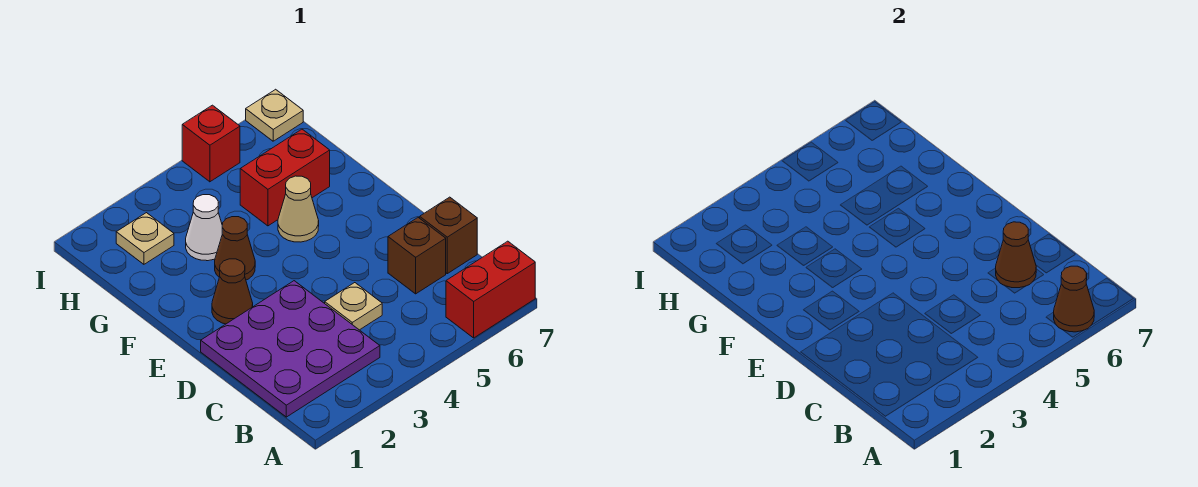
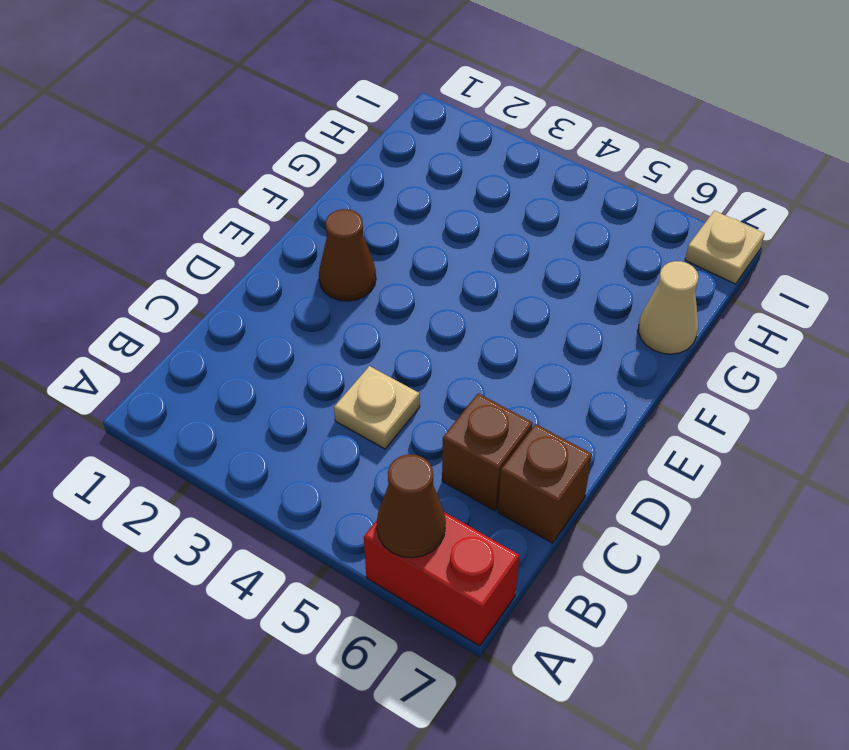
tan cone G7 level 1 -> tan cone F5 level 1
none -> purple plate B1:D3 level 1
none -> brown cone F3 level 1
none -> white cone G3 level 1

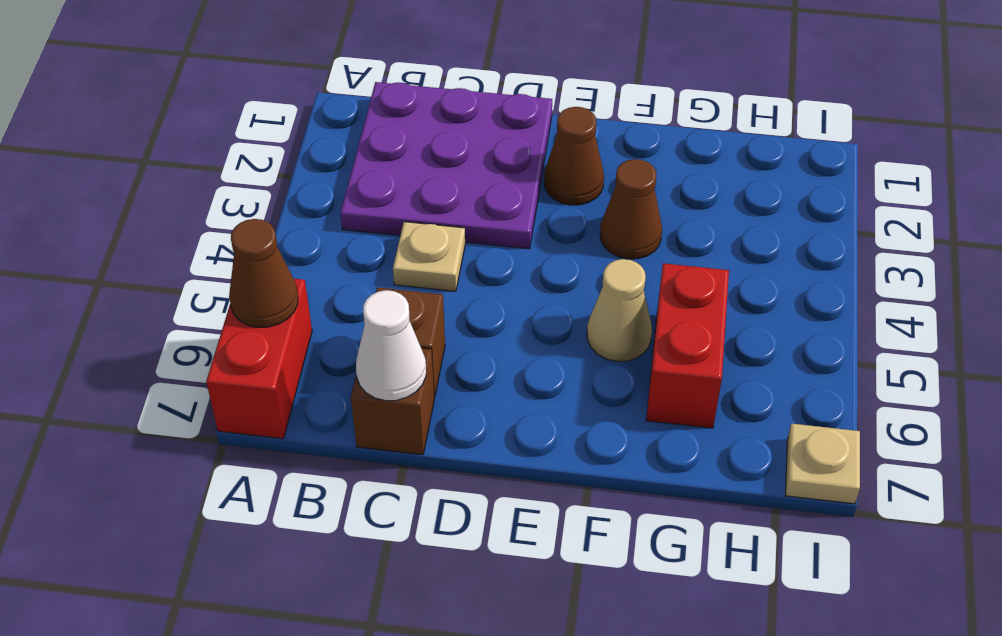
white cone C7 level 2 -> white cone G3 level 1
none -> tan plate H2 level 1
none -> red brick I5 level 1
none -> brown cone C6 level 2

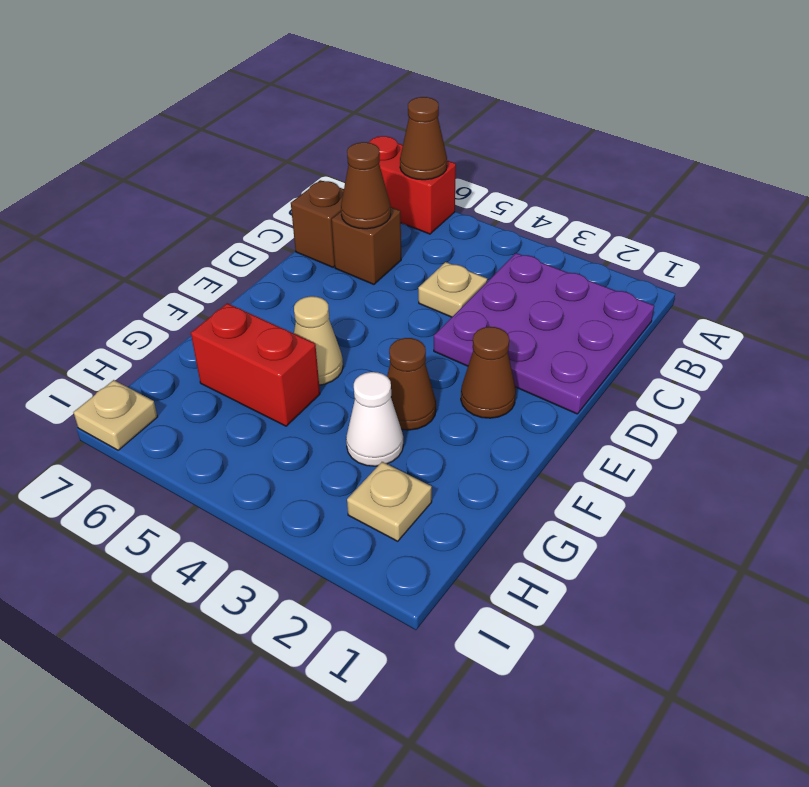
none -> red brick I5 level 1

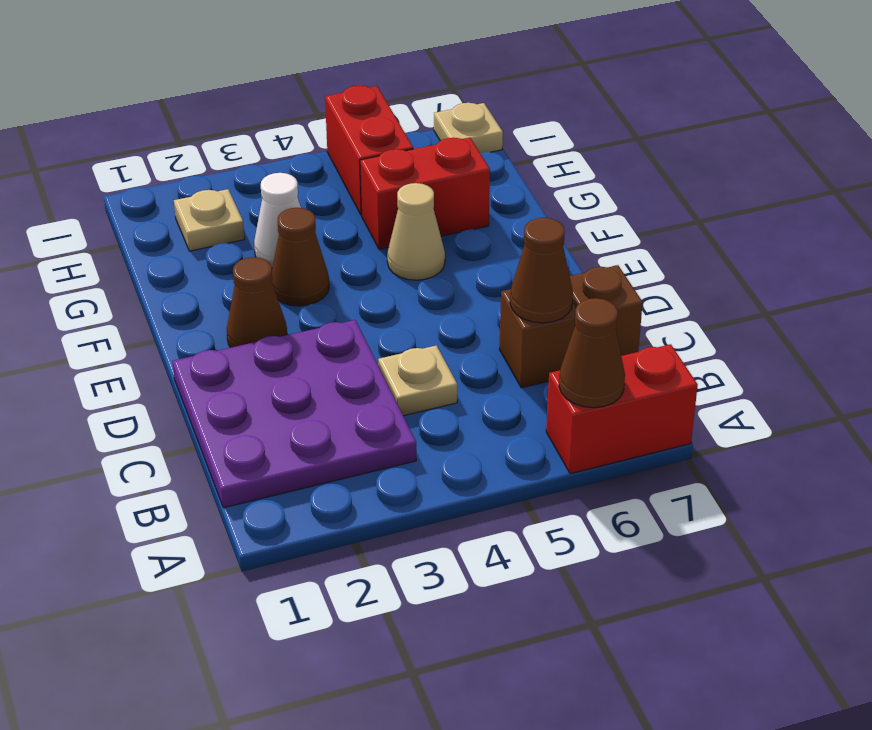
red brick H5:I5 level 1 -> red brick I5 level 1

